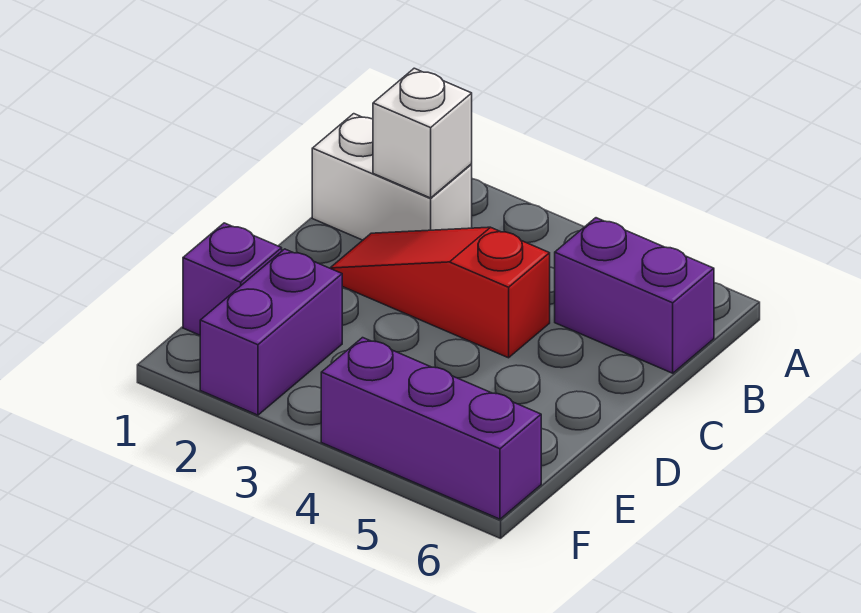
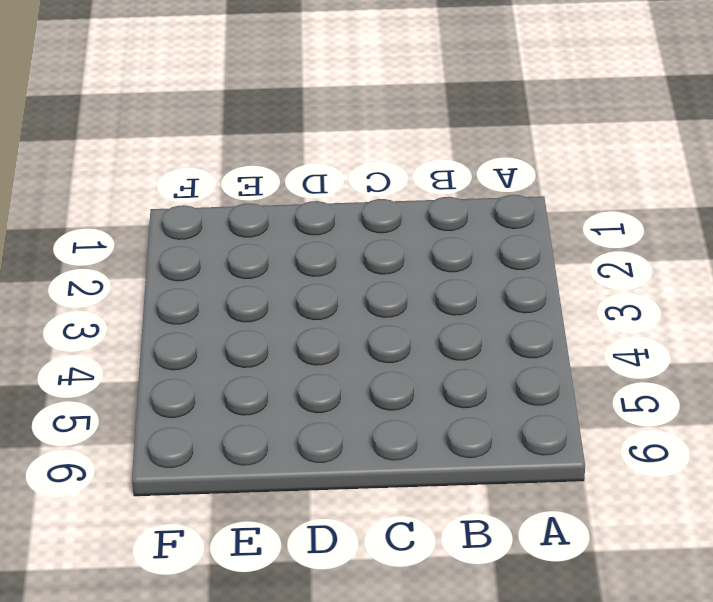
none -> white brick B1:B2 level 1
none -> purple brick B5:B6 level 1

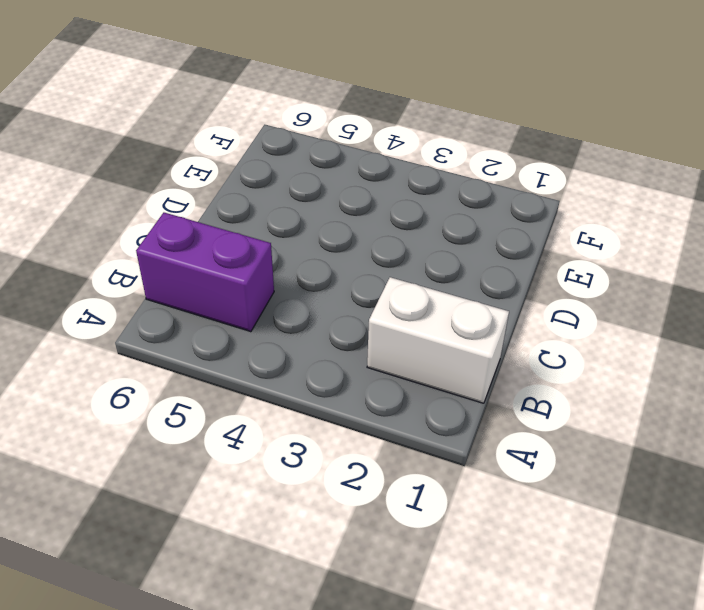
none -> red slope C2:C4 level 1 top 4
none -> purple brick E1 level 1

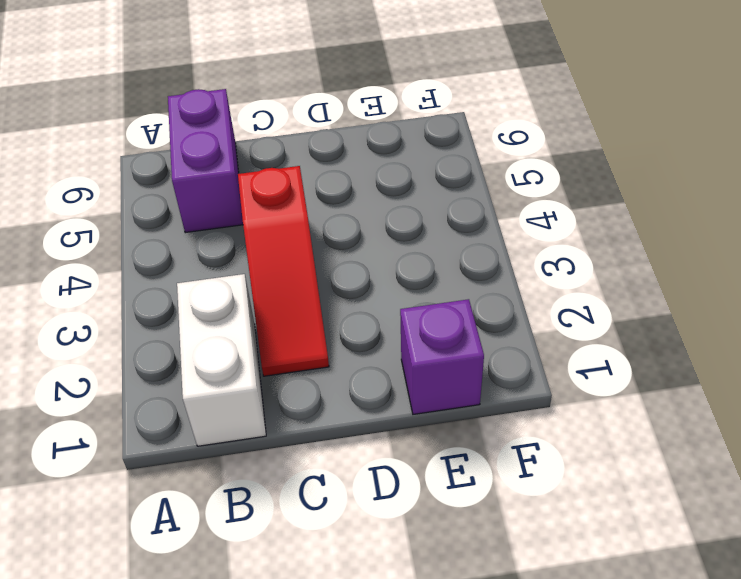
none -> purple brick E2:F2 level 1
none -> purple brick F4:F6 level 1

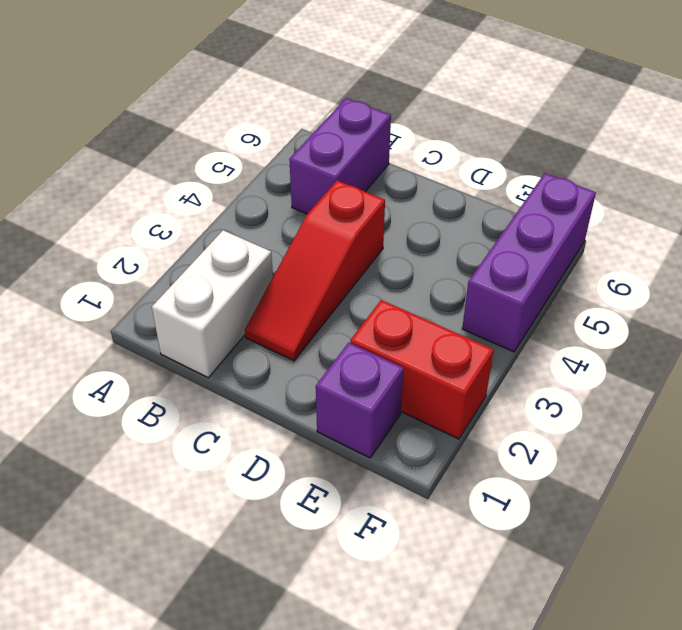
red brick E2:F2 level 1 -> purple brick E2:F2 level 1
none -> white brick B2 level 2

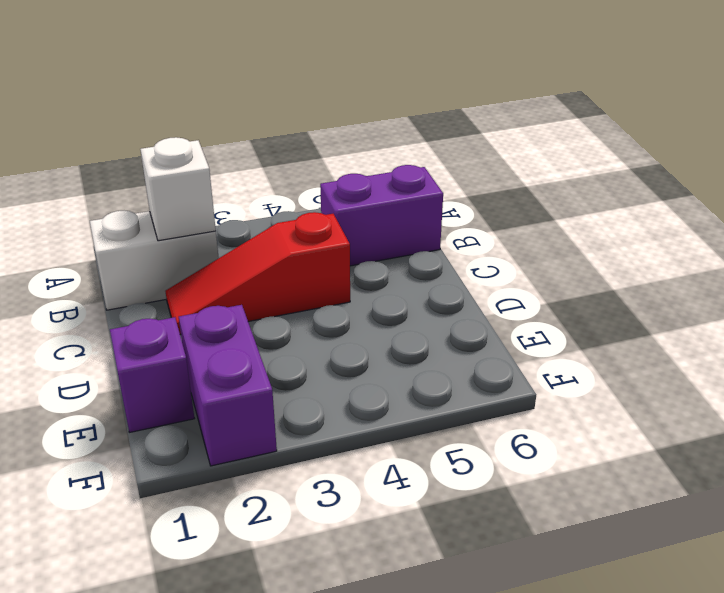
none -> purple brick F4:F6 level 1

